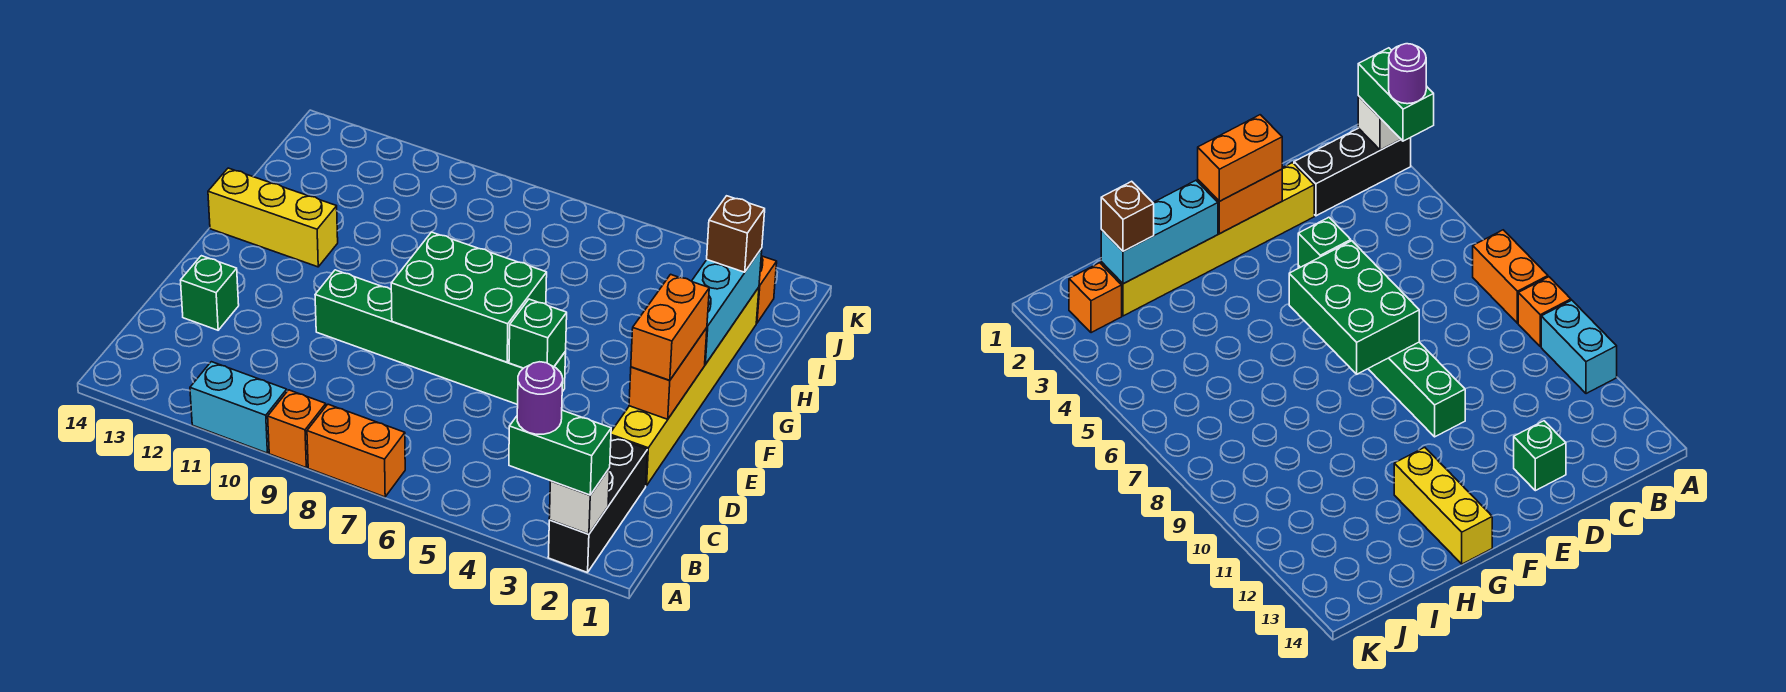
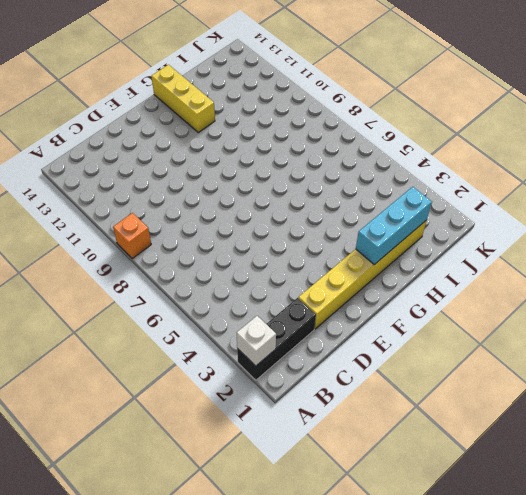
none -> orange brick A7:A8 level 1
none -> cyan brick A10:A11 level 1
none -> green brick D13 level 1

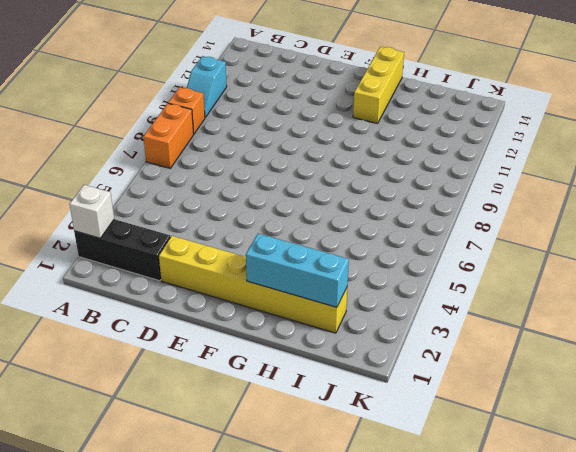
cyan slope A10:A11 level 1 top 11 -> cyan brick A10:A11 level 1
none -> green brick D13 level 1
none -> green brick E5:E10 level 1
none -> orange brick J2 level 1

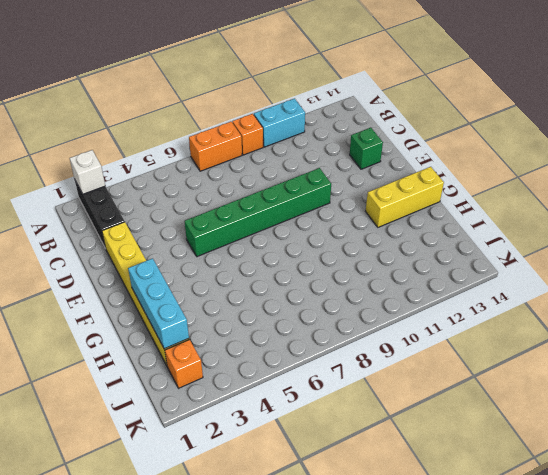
none -> orange brick E2:F2 level 2
none -> green brick E5 level 2
none -> green brick E6:F8 level 2

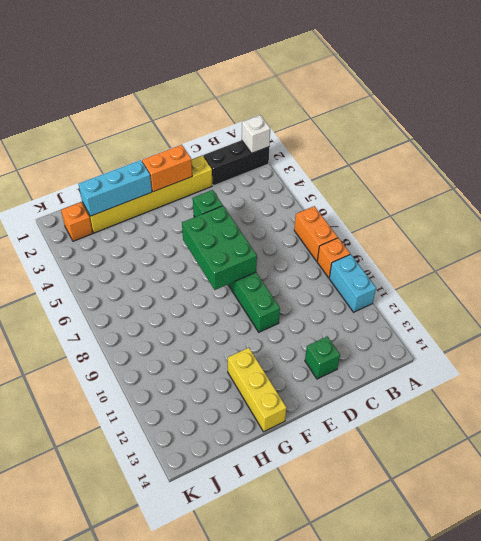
none -> green brick A2:A3 level 3
none -> orange brick E2:F2 level 3
none -> brown brick I2 level 3

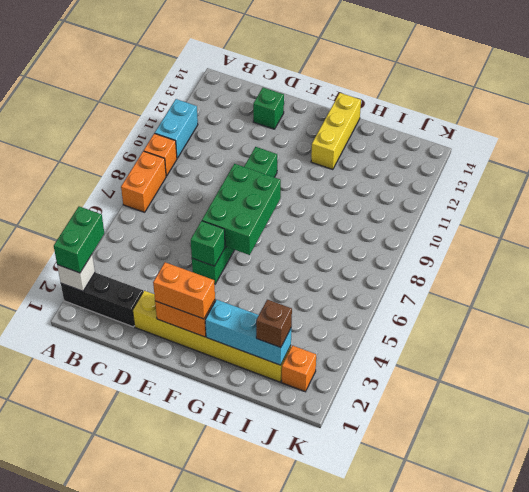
none -> purple round brick A3 level 4

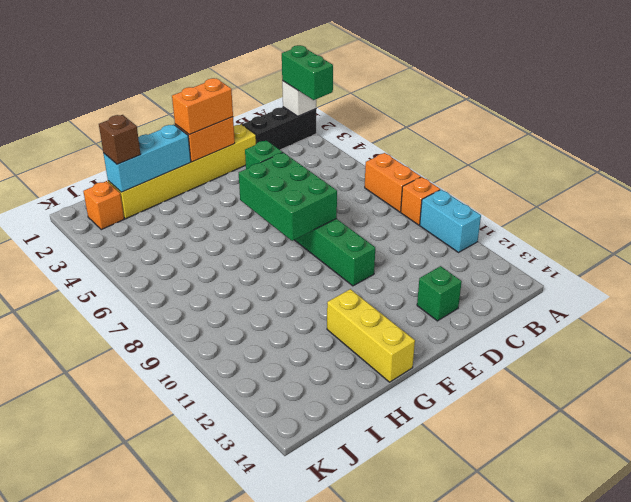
none -> purple round brick A3 level 4

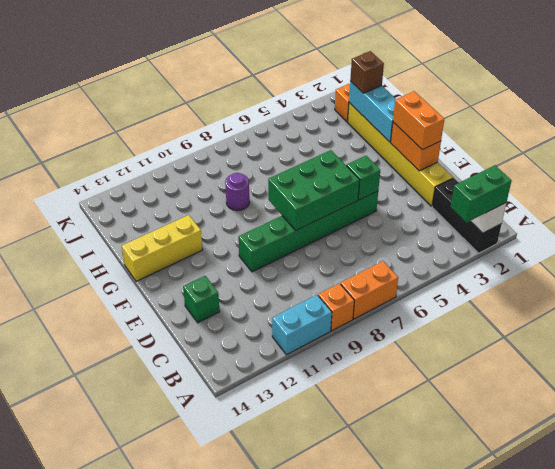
purple round brick H9 level 1 -> purple round brick A3 level 4

